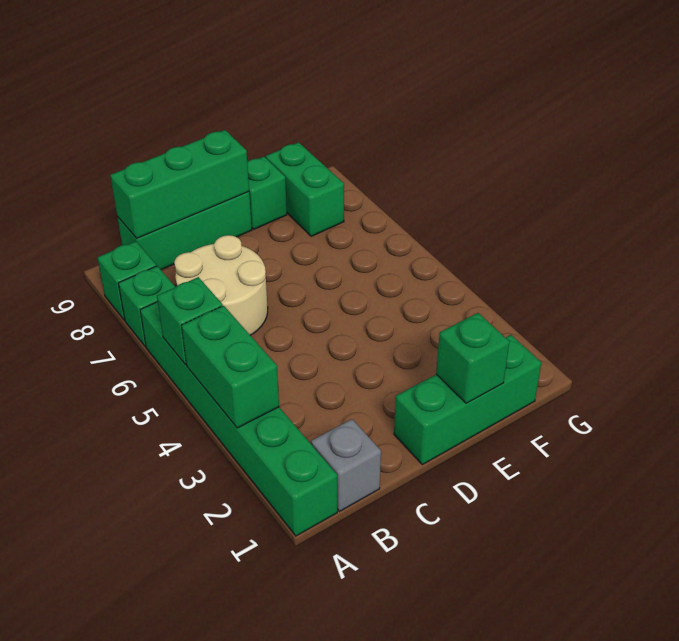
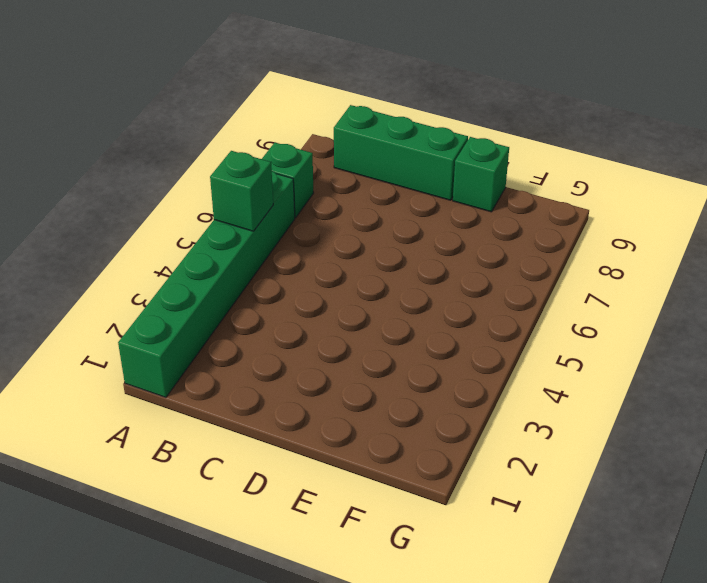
none -> green brick A8 level 1
none -> grey brick B1 level 1
none -> tan round brick B6:C7 level 1

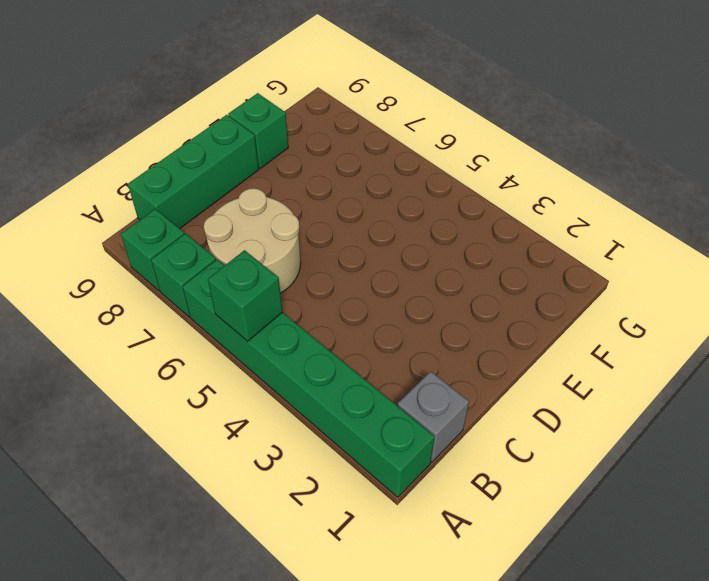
none -> green brick D1:F1 level 1
none -> green brick F8:F9 level 1
none -> green brick A3:A4 level 2

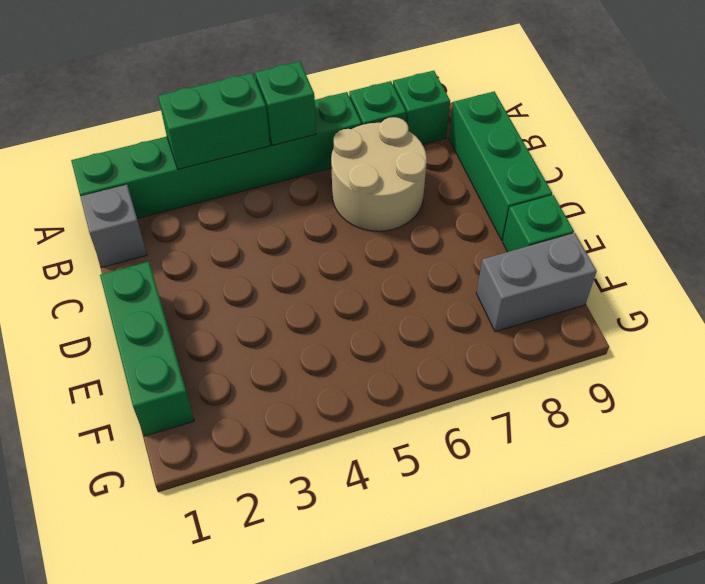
grey brick F8:F9 level 1 -> green brick F8:F9 level 1
none -> green brick B9:D9 level 2
none -> green brick E1 level 2

